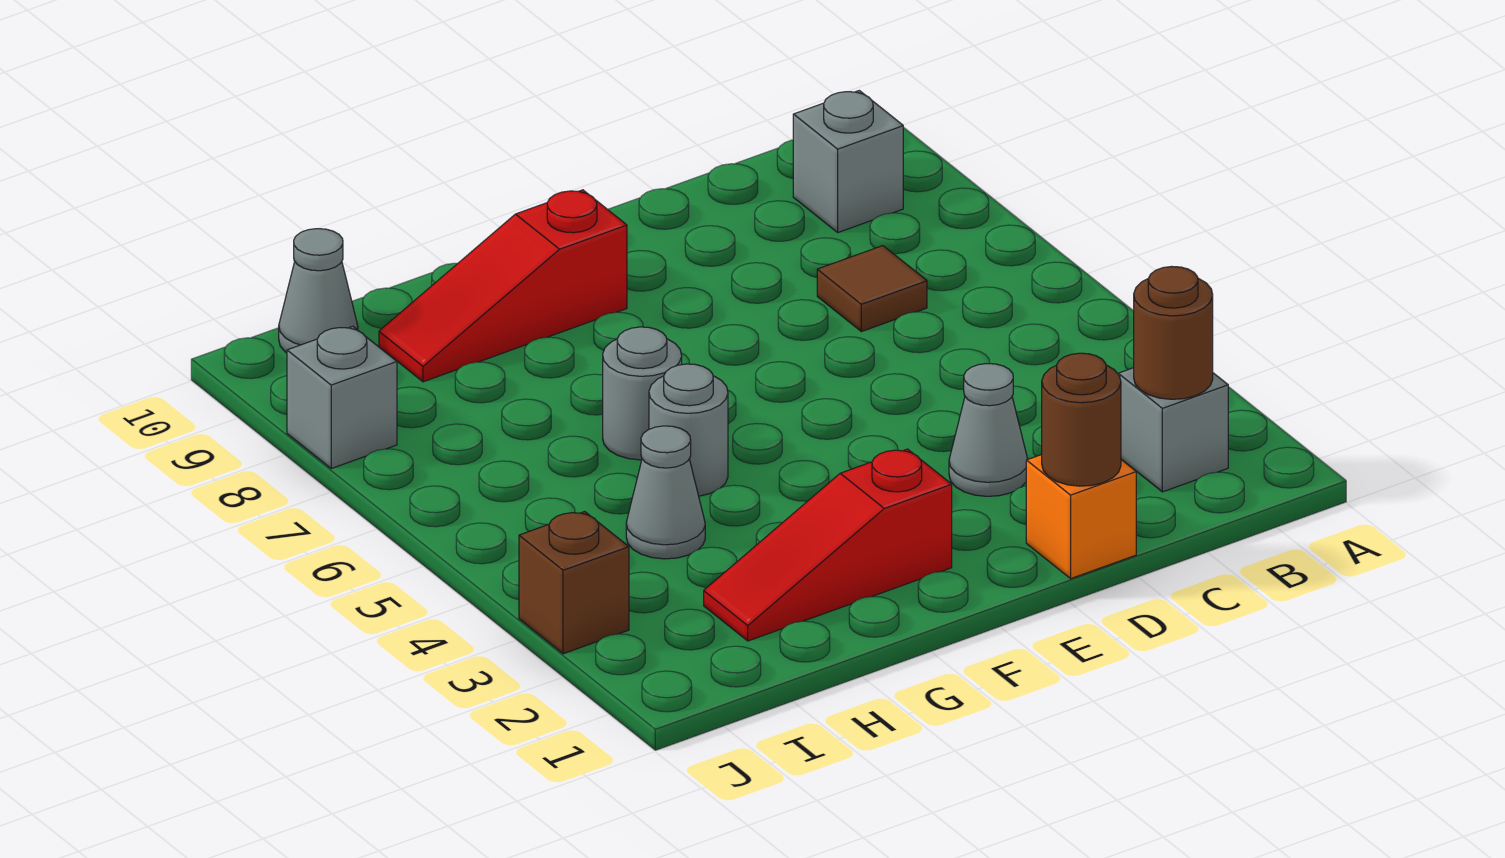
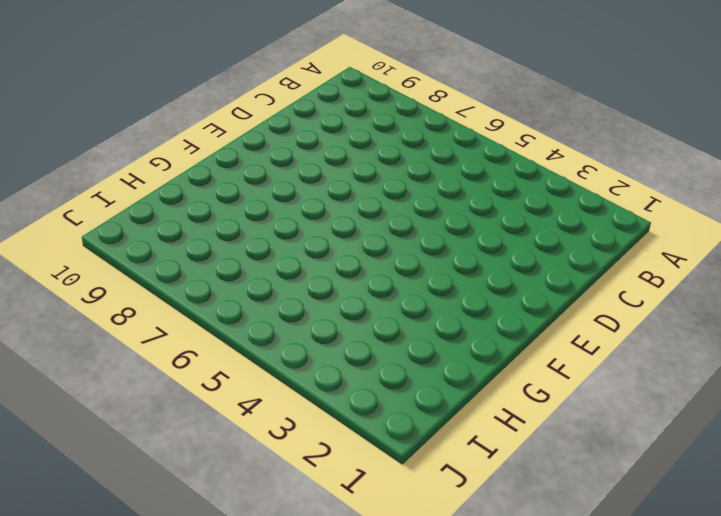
none -> grey brick B2 level 1
none -> grey brick B9 level 1
none -> brown tile C7 level 1

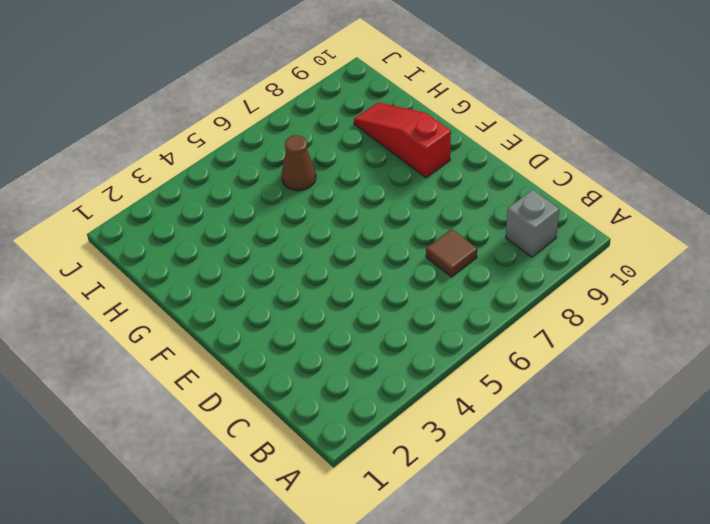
brown cone H6 level 1 -> none
none -> grey brick B2 level 1
none -> orange brick D1 level 1
none -> grey cone D3 level 1

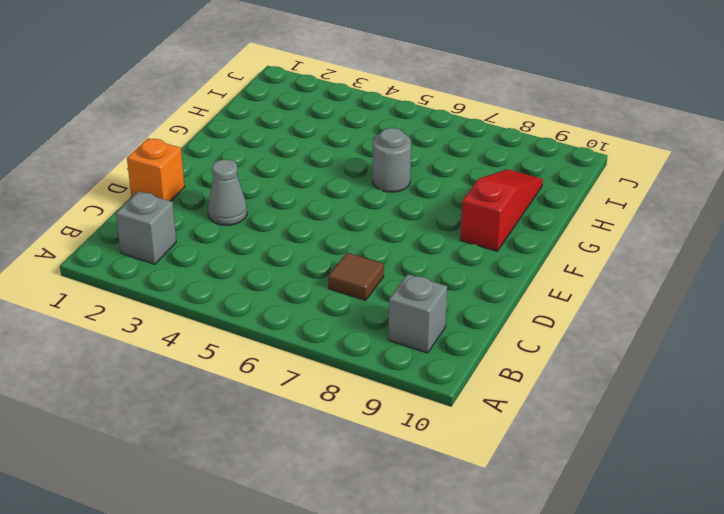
none -> red slope F2:H2 level 1 top F
none -> grey round brick G5 level 1
none -> grey cone H4 level 1

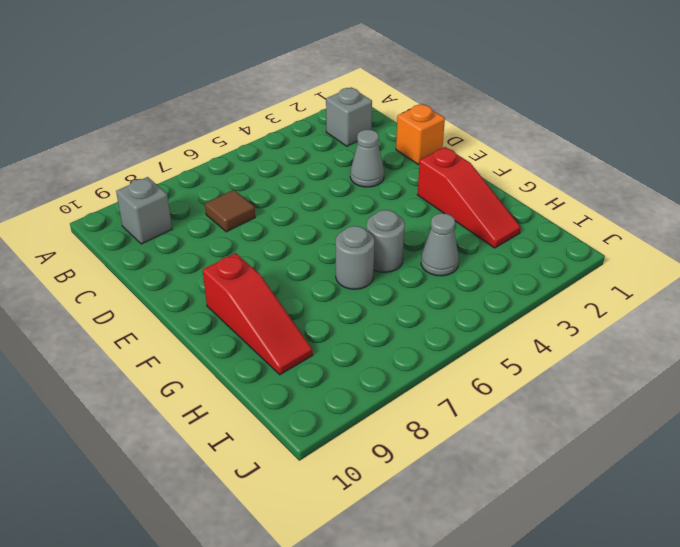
none -> grey cone I10 level 1
none -> brown brick J3 level 1
none -> grey brick J8 level 1

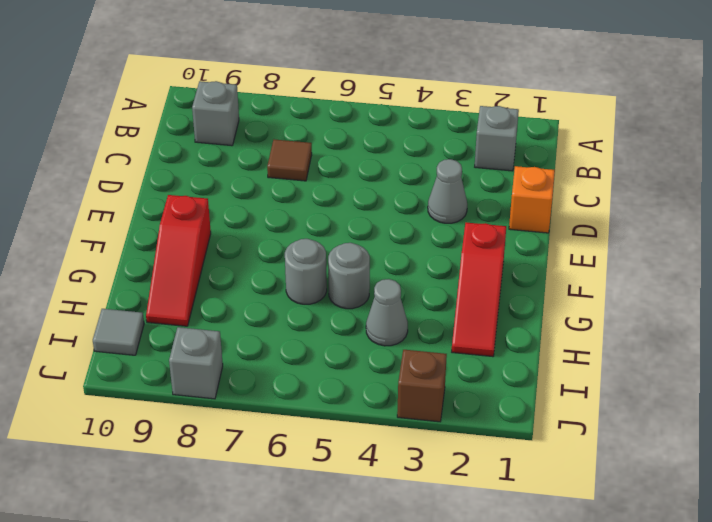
grey tile I10 level 1 -> grey cone I10 level 1
none -> brown round brick B2 level 2
none -> brown round brick D1 level 2

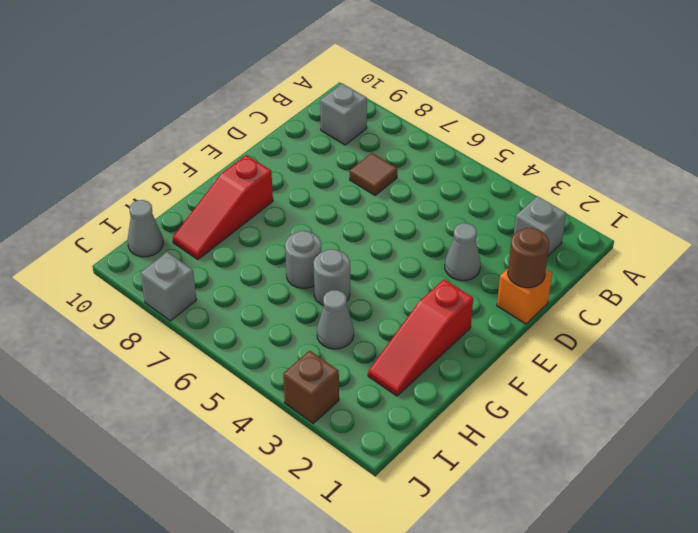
none -> brown round brick B2 level 2

